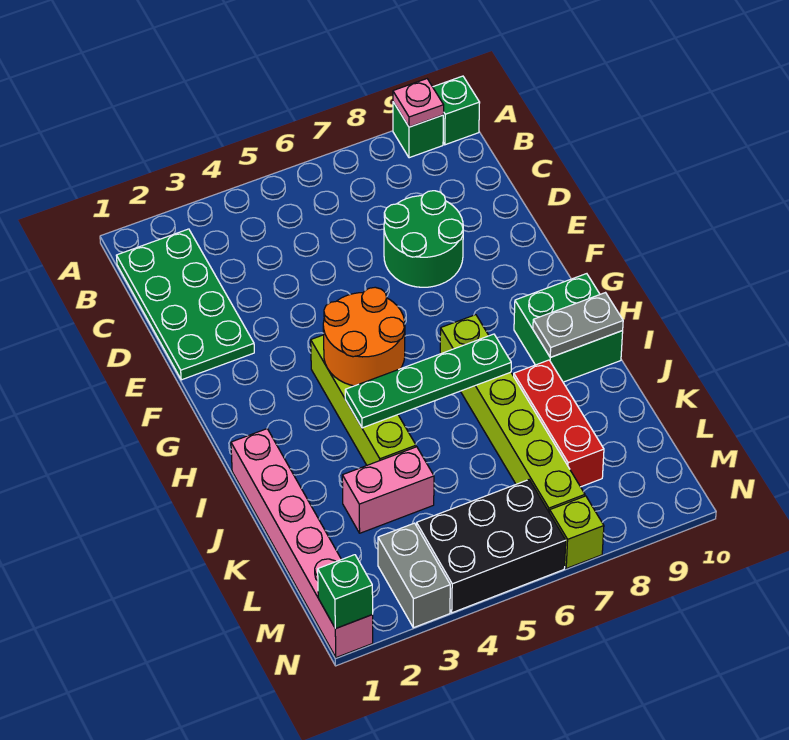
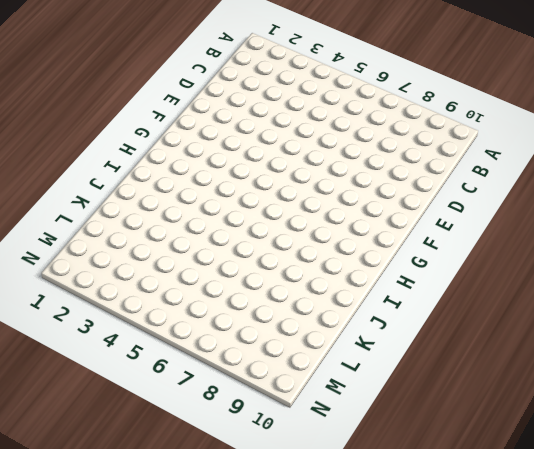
none -> green brick A9 level 1
none -> green brick A10 level 1
none -> green plate B1:E2 level 1

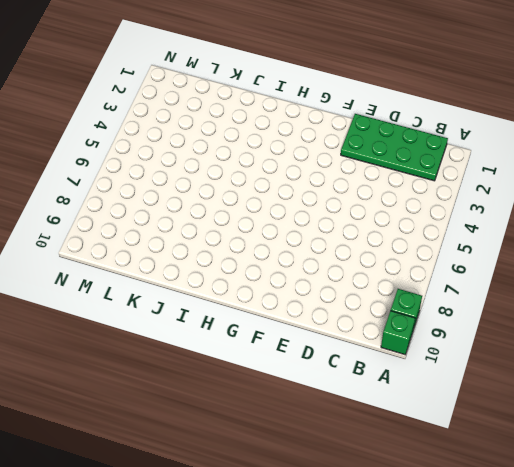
none -> green round brick D7:E8 level 1
none -> lime brick G4:J4 level 1
none -> lime brick H7:M7 level 1

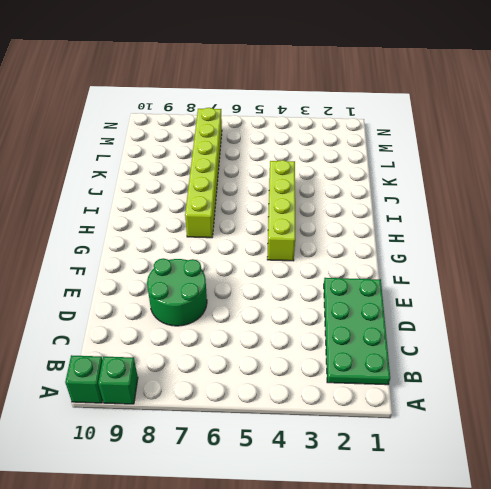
none -> green brick H9:I10 level 1
none -> pink brick I1:N1 level 1
none -> red brick J8:L8 level 1

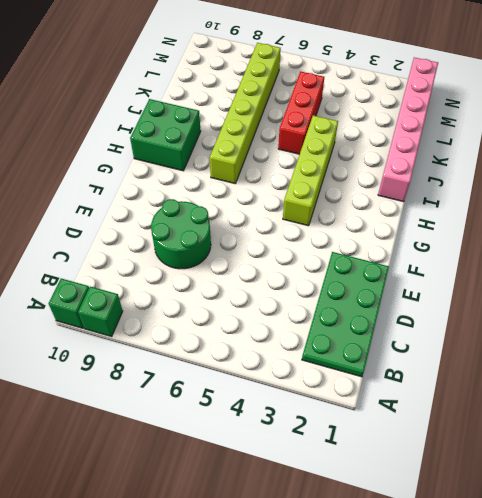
red brick J5:L5 level 1 -> red brick J8:L8 level 1
none -> pink brick K3:K4 level 1
none -> grey brick M3:N3 level 1
none -> black brick M4:N6 level 1

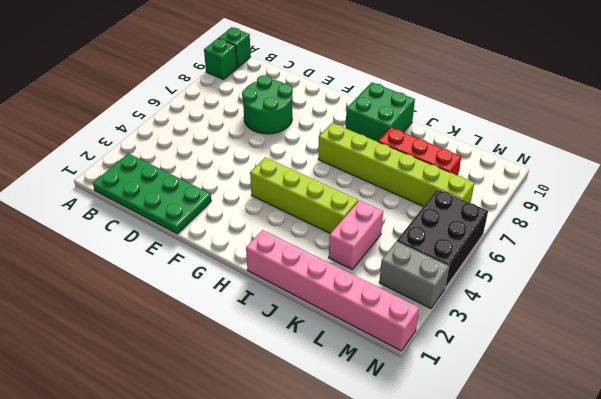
none -> lime brick N7 level 1
none -> pink plate A9 level 2
none -> orange round brick G4:H5 level 2

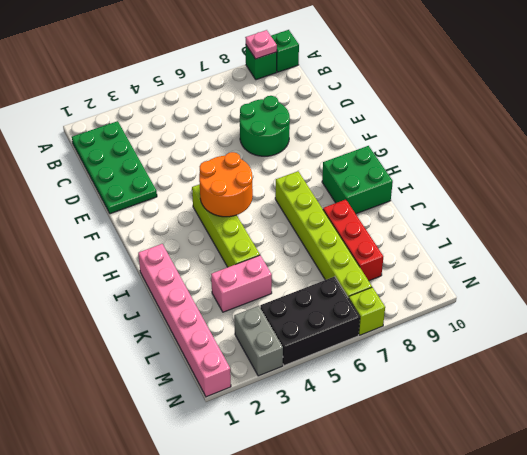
none -> green plate I4:I7 level 2
none -> grey plate I9:I10 level 2
none -> green brick N1 level 2

